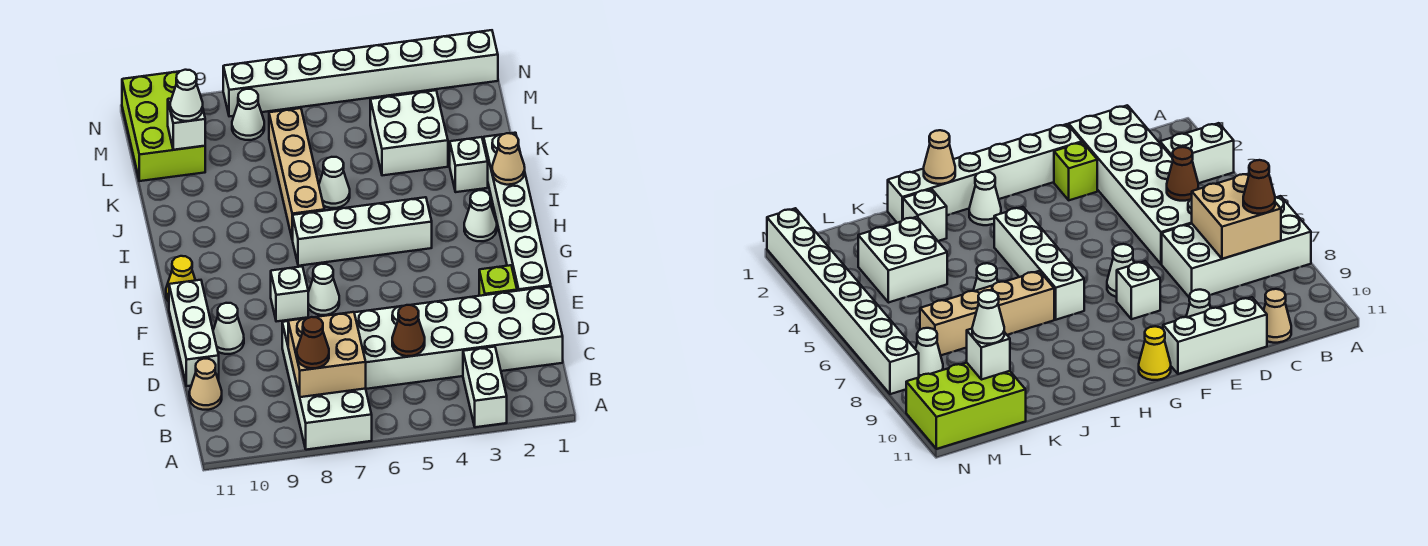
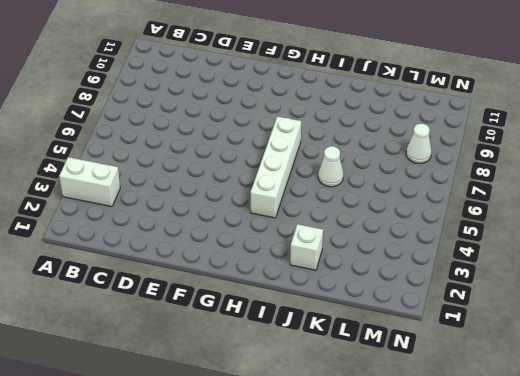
none -> white brick A7:D8 level 1
none -> white brick C1:D6 level 1
none -> tan cone C11 level 1

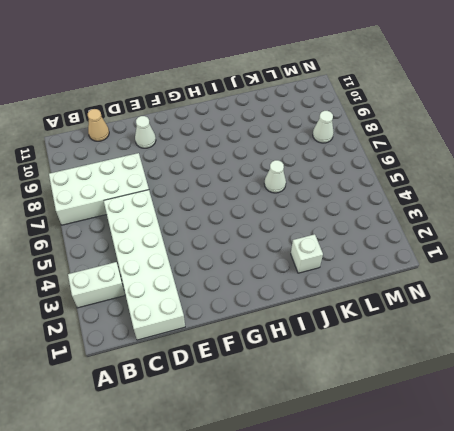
none -> white brick D11:F11 level 1
none -> white brick E1:J1 level 1
none -> lime brick E2 level 1

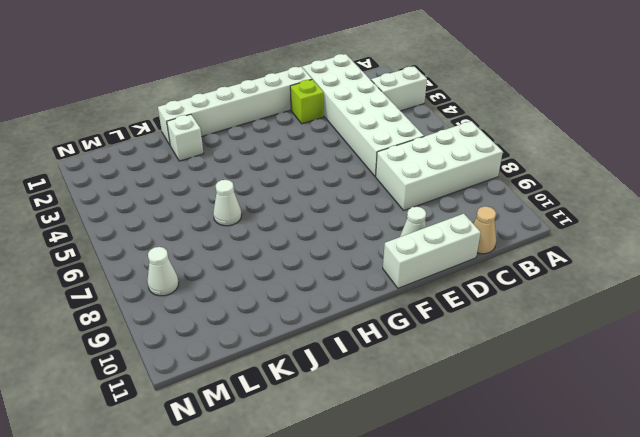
none -> white cone F7 level 1
none -> white brick F8 level 1
none -> yellow cone G11 level 1

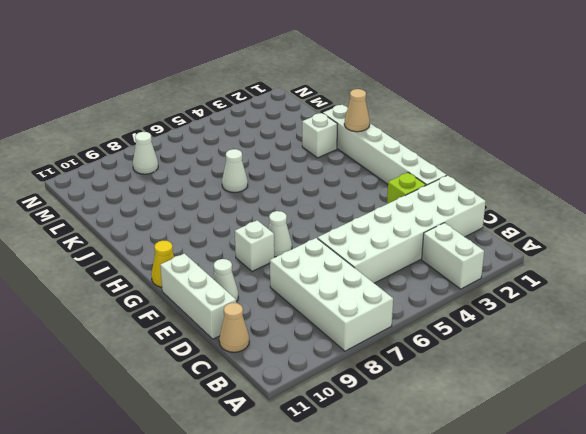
none -> white cone H2 level 1
none -> white brick H4:H7 level 1
none -> tan brick I7:L7 level 1

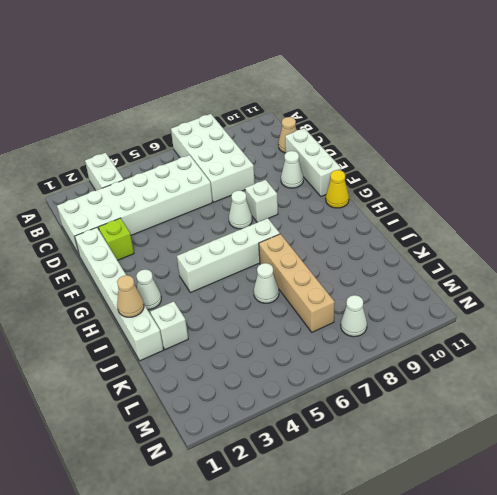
none -> white brick K3:L4 level 1
none -> lime brick L10:N11 level 1
none -> white brick N1:N8 level 1

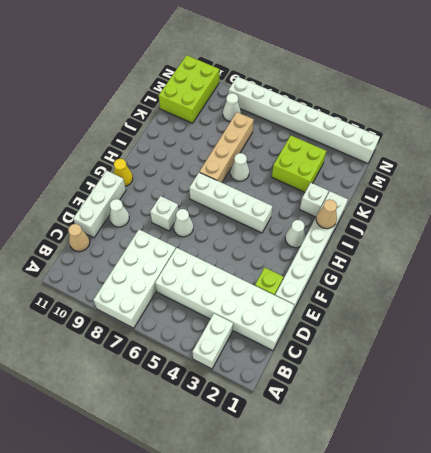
lime brick K3:L4 level 1 -> white brick K3:L4 level 1
none -> tan brick B7:C8 level 2
none -> brown cone C5 level 2
none -> white brick L10 level 2

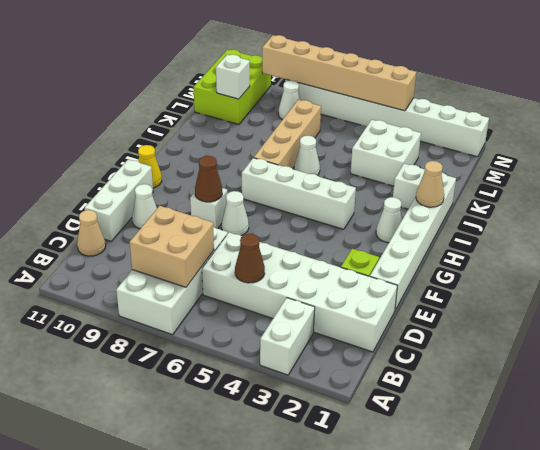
brown cone F8 level 2 -> brown cone B8 level 3
tan brick N4:N9 level 2 -> none
none -> white cone L10 level 3

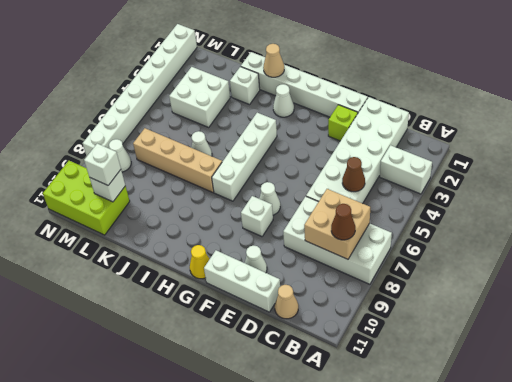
white brick L10 level 3 -> white cone L10 level 3

